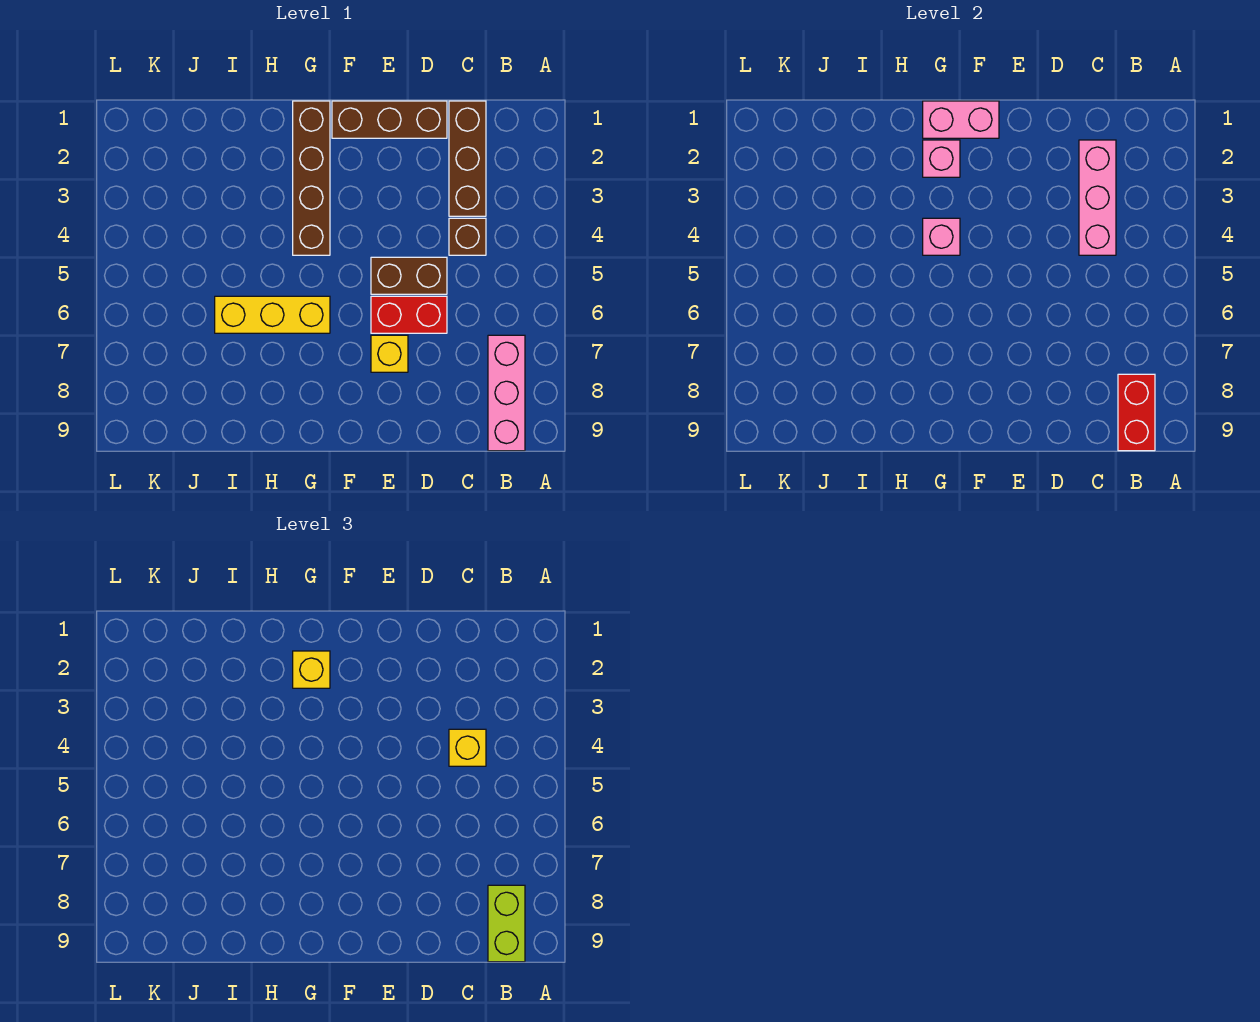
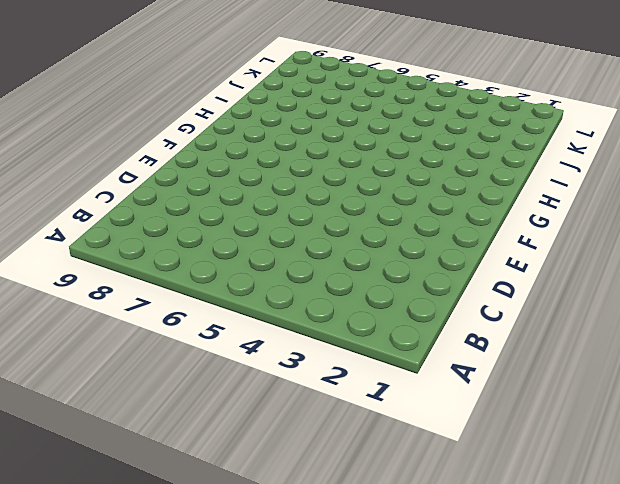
none -> pink brick B7:B9 level 1
none -> brown brick C1:C3 level 1
none -> brown brick C4 level 1

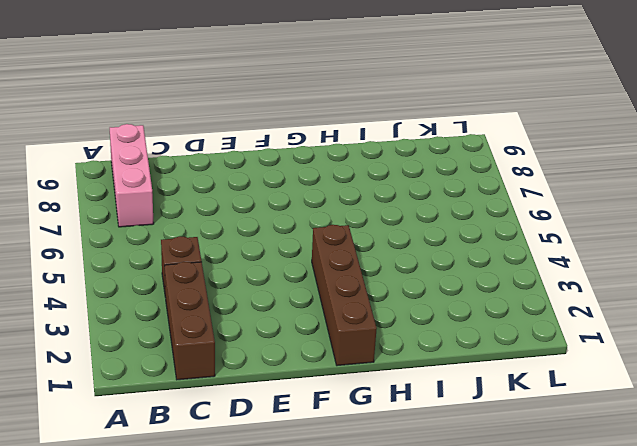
none -> brown brick D1:F1 level 1
none -> brown brick D5:E5 level 1
none -> red brick D6:E6 level 1

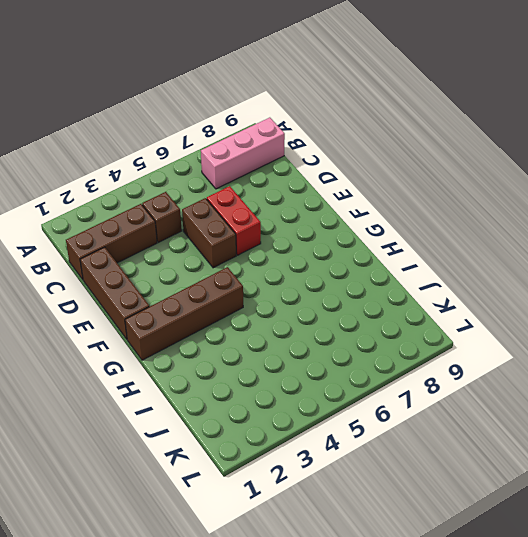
none -> yellow brick E7 level 1
none -> yellow brick G6:I6 level 1
none -> red brick B8:B9 level 2

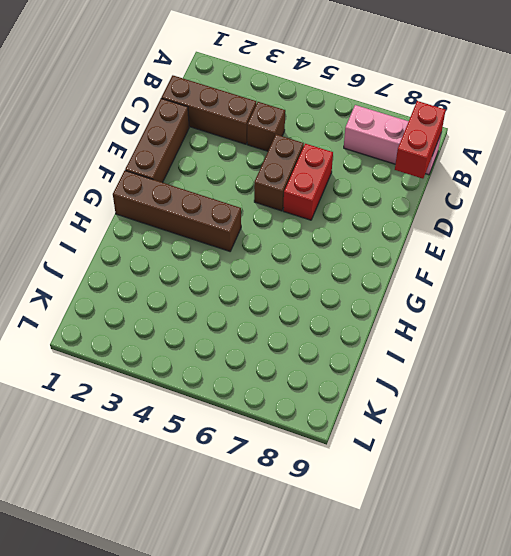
red brick B9:C9 level 2 -> red brick B8:B9 level 2
none -> yellow brick E7 level 1
none -> yellow brick G6:I6 level 1
none -> pink brick C2:C4 level 2

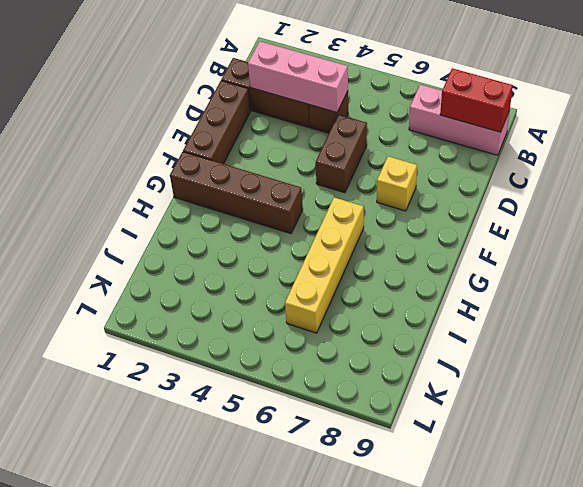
yellow brick G6:J6 level 1 -> yellow brick G6:I6 level 1
none -> red brick D6:E6 level 1
none -> pink brick F1:G1 level 2
none -> pink brick G2 level 2

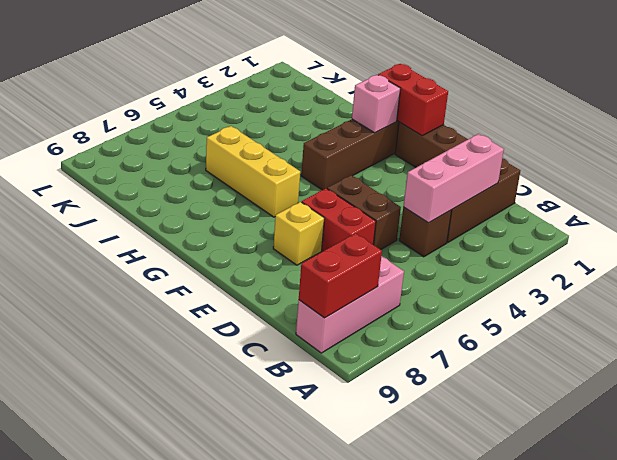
red brick F1:G1 level 2 -> pink brick F1:G1 level 2
none -> pink brick G4 level 2
none -> lime brick B8:B9 level 3
none -> yellow brick C4 level 3

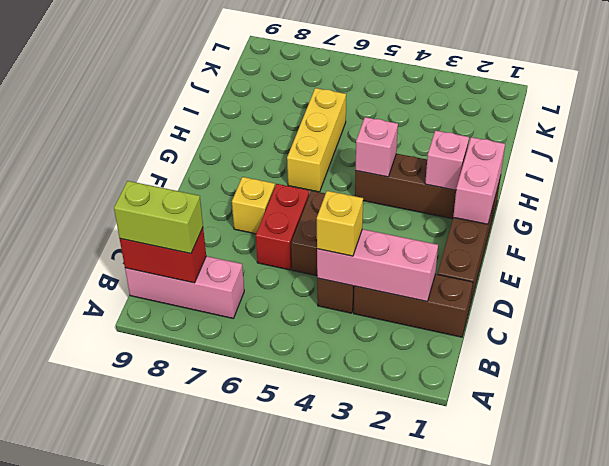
none -> yellow brick G2 level 3

